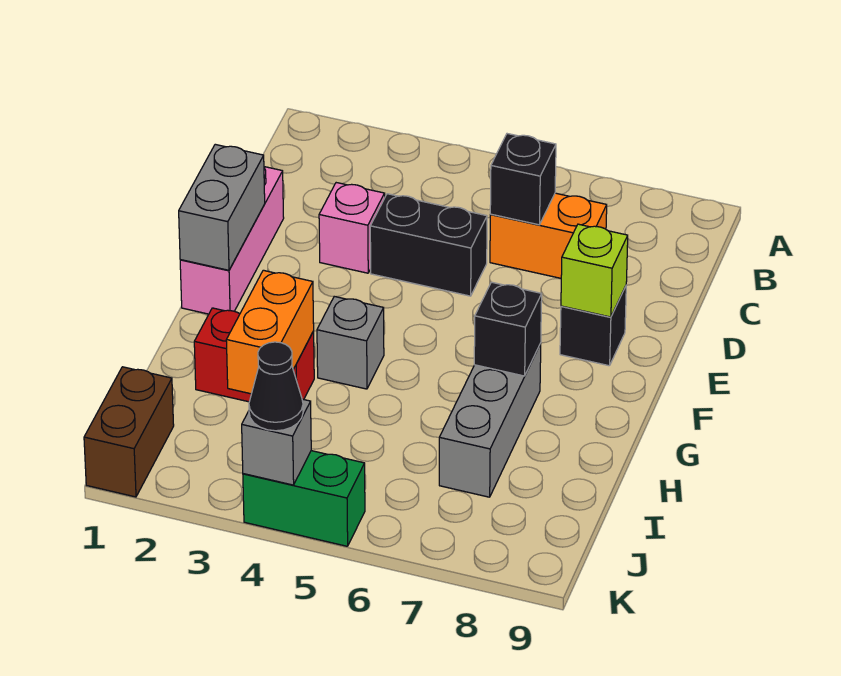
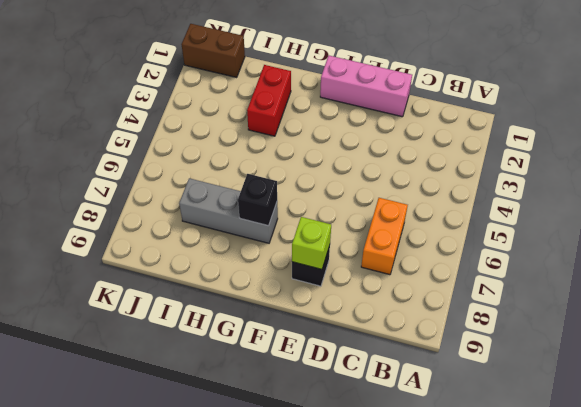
none -> pink brick D3 level 1
none -> black brick D4:D5 level 1
none -> grey brick G4 level 1

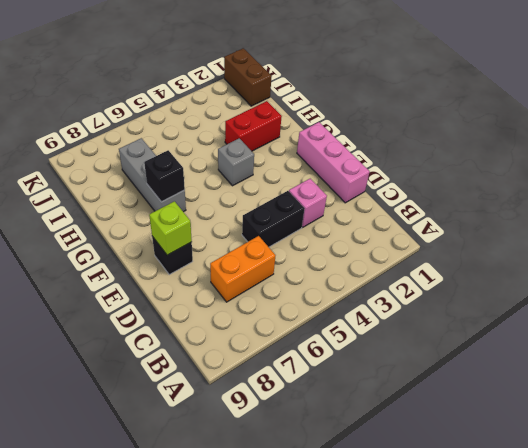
none -> green brick K4:K5 level 1
none -> black brick C6 level 2
none -> grey brick E1:F1 level 2

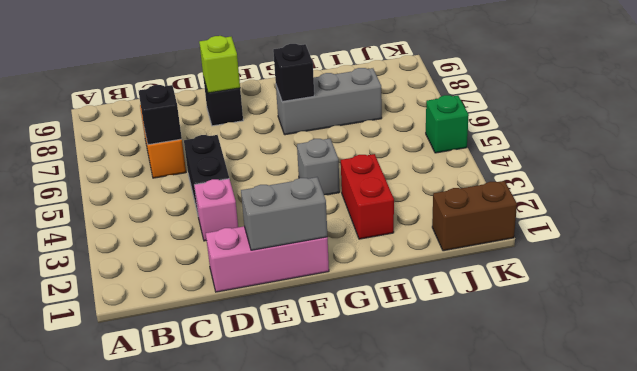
green brick K5 level 1 -> green brick K4:K5 level 1
none -> orange brick H3:I3 level 2
none -> grey brick K4 level 2
none -> black cone K4 level 3

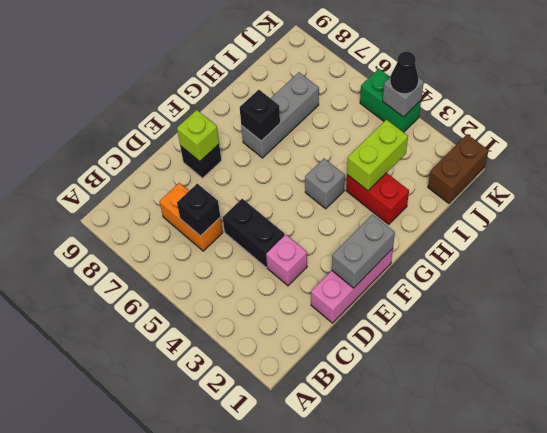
lime brick H3:I3 level 2 -> orange brick H3:I3 level 2

